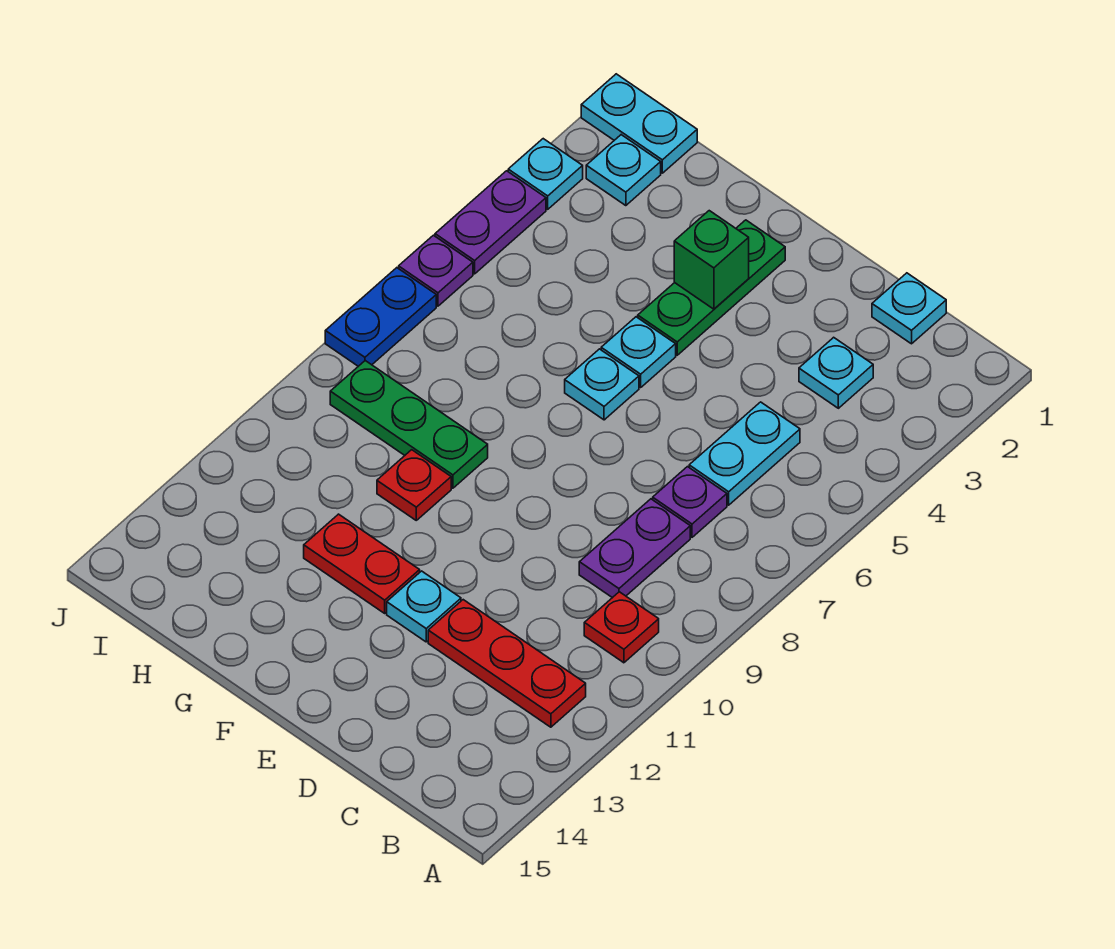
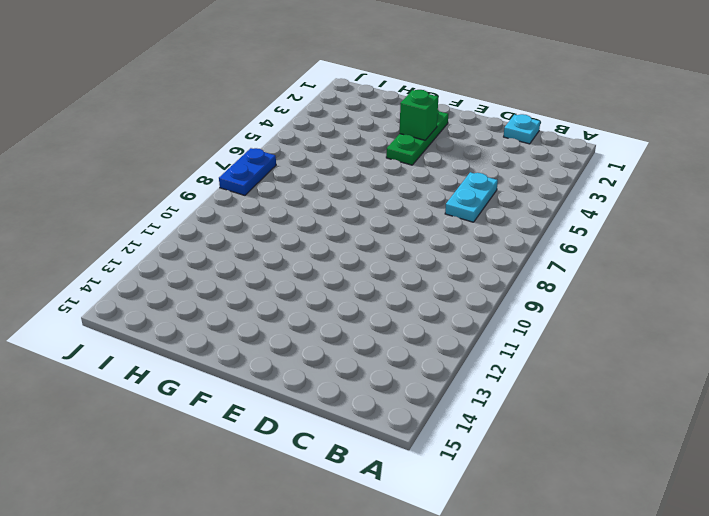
none -> red plate B10 level 1
none -> red plate B12:D12 level 1
none -> cyan plate C3 level 1

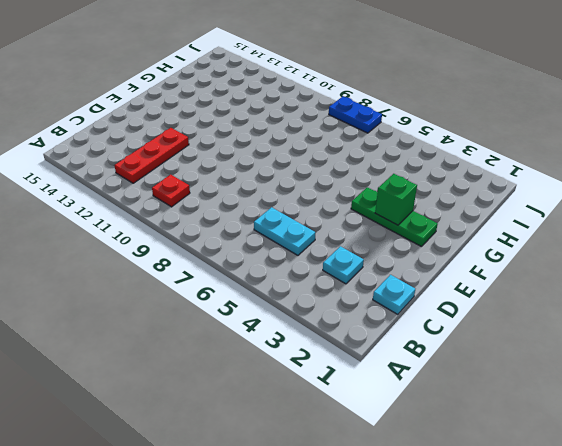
none -> purple plate C7 level 1
none -> purple plate C8:C9 level 1
none -> cyan plate E12 level 1

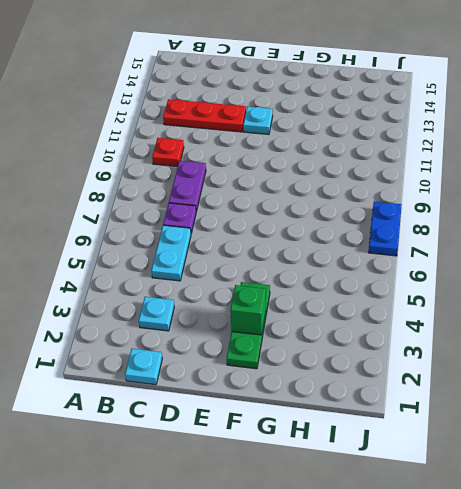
none -> cyan plate F5 level 1
none -> cyan plate F6 level 1
none -> red plate F12:G12 level 1

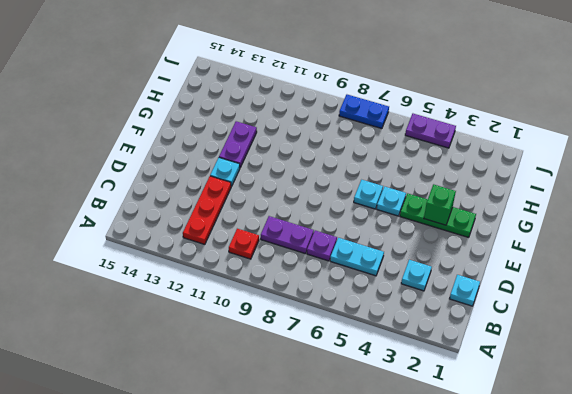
purple plate F12:G12 level 1 -> red plate F12:G12 level 1
none -> green plate G9:I9 level 1
none -> red plate G10 level 1
none -> cyan plate I1:J1 level 1

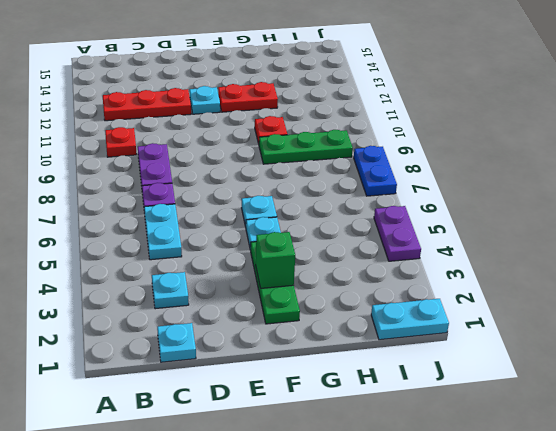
none -> cyan plate I2 level 1
none -> cyan plate J3 level 1
none -> purple plate J6 level 1

